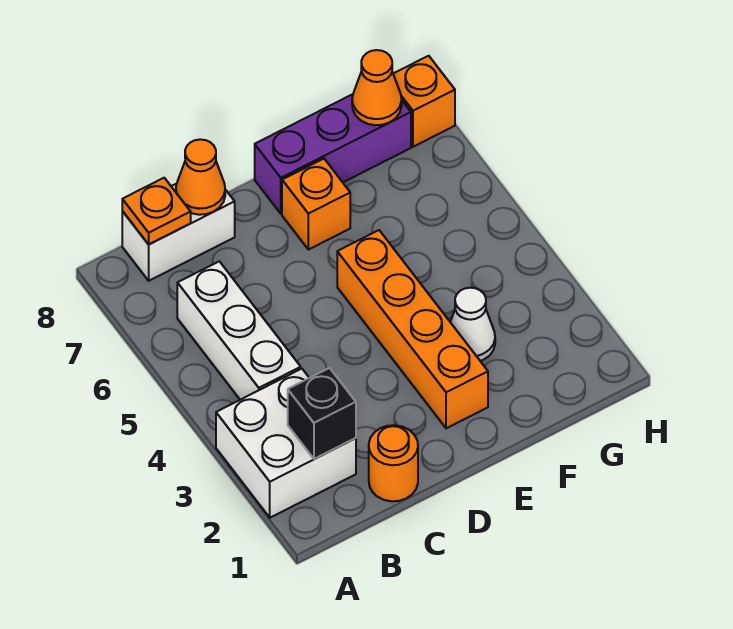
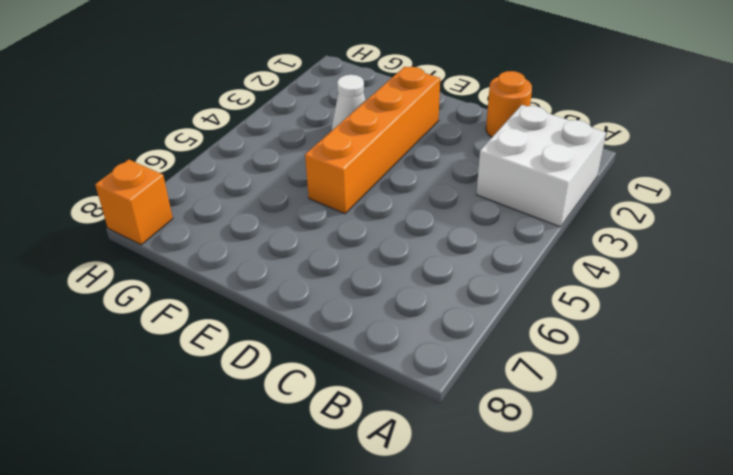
none -> white brick B4:B6 level 1
none -> white brick B8:C8 level 1
none -> orange brick E7 level 1

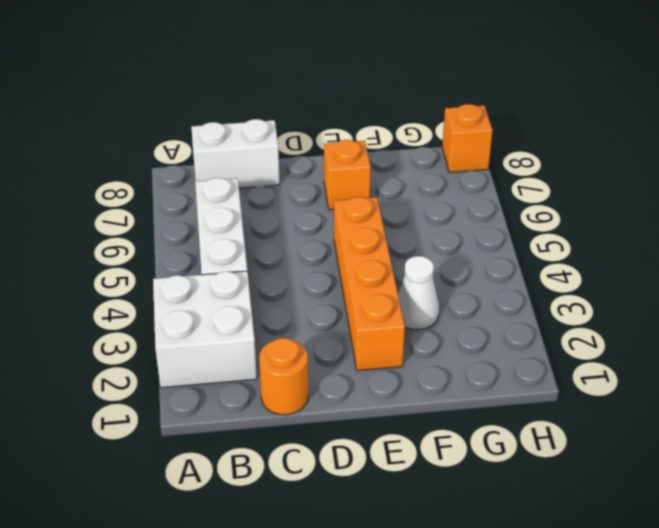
none -> purple brick E8:G8 level 1
none -> black brick B2 level 2
none -> orange plate B8 level 2

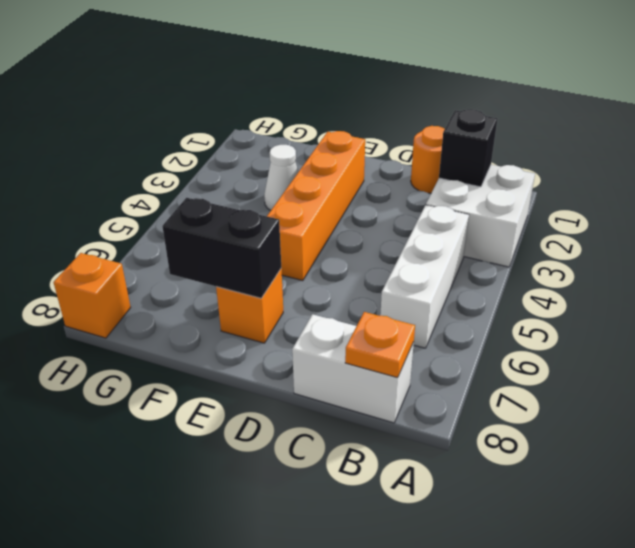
black brick E7:F7 level 2 -> none
none -> purple brick E8:G8 level 1
none -> orange cone C8 level 2
none -> orange cone G8 level 2

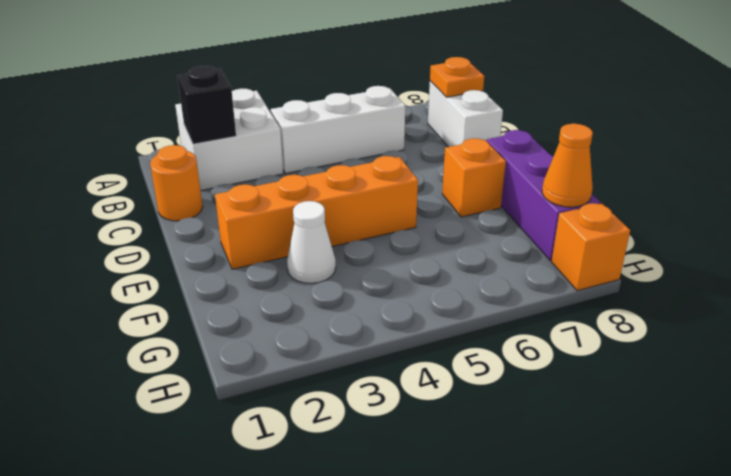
none -> orange cone C8 level 2

